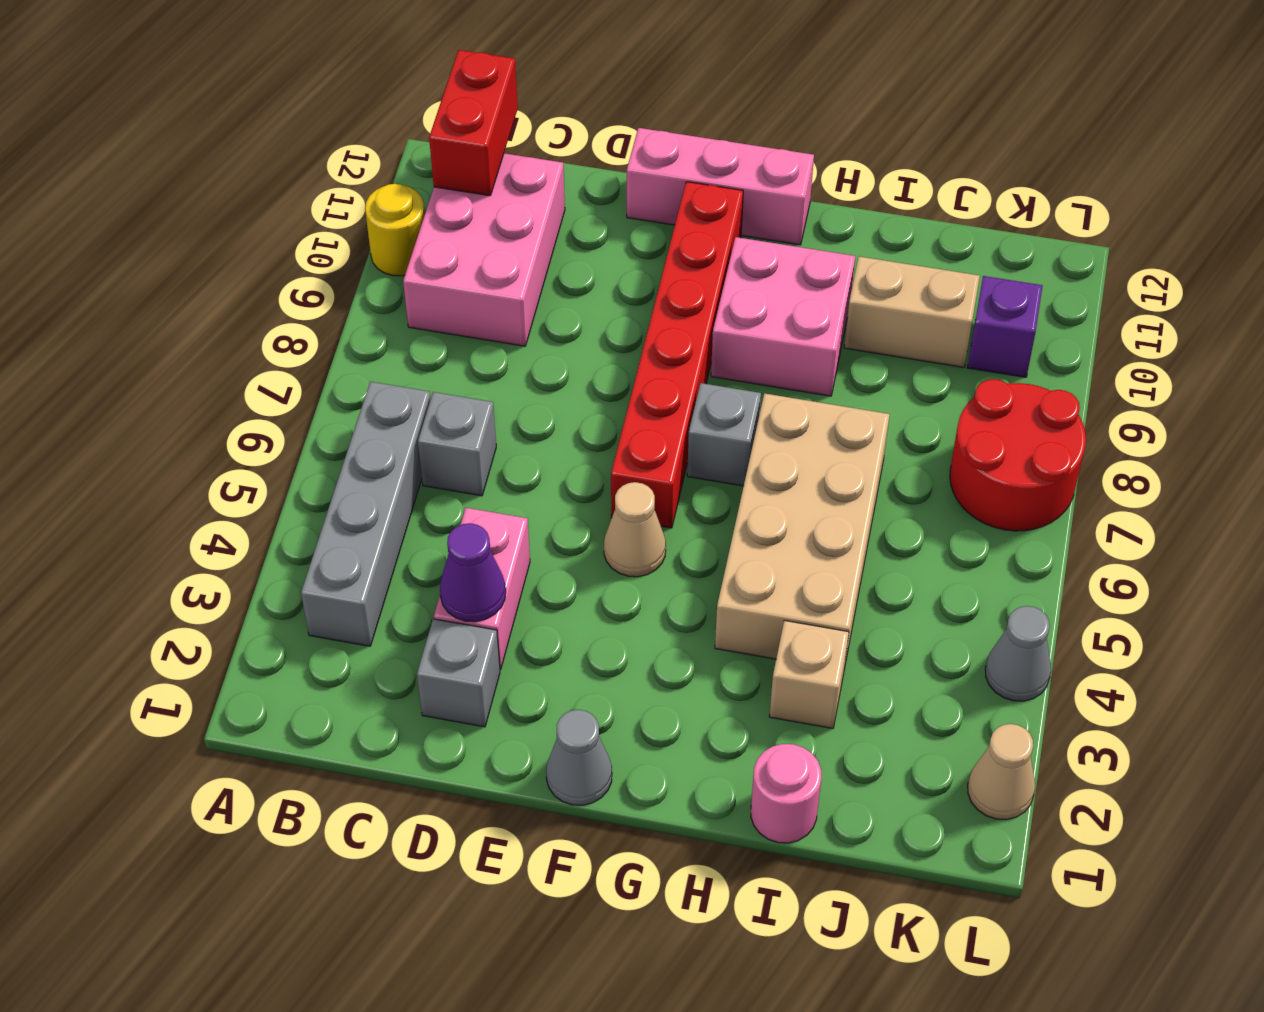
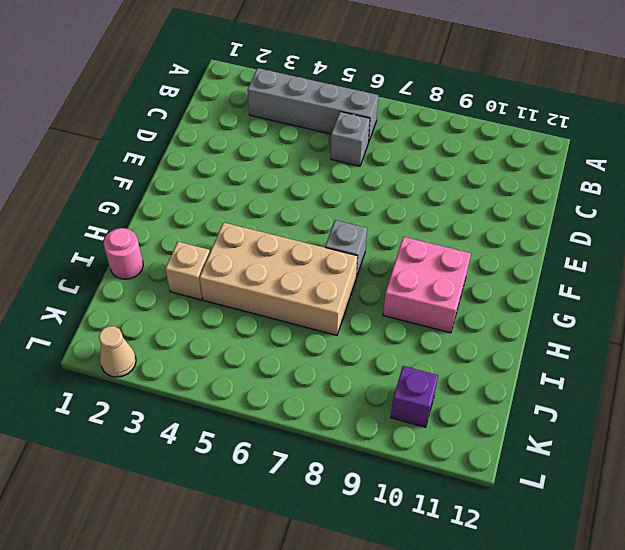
none -> yellow round brick A10 level 1
none -> pink brick B9:C11 level 1
none -> grey brick D2 level 1

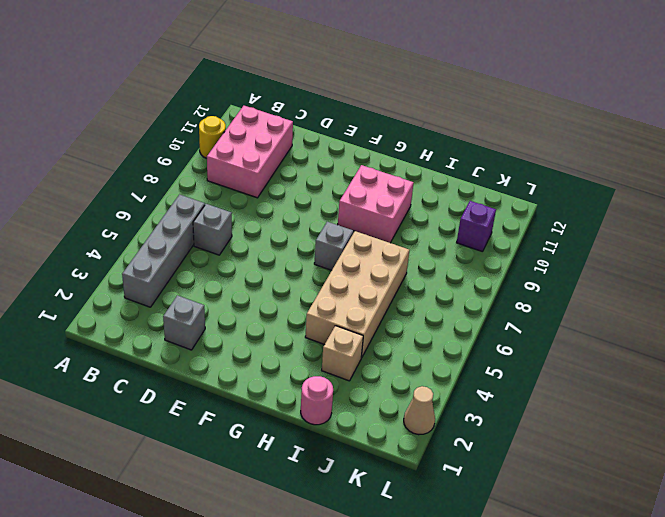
none -> pink brick D3:D4 level 1
none -> pink brick E12:G12 level 1
none -> grey cone F1 level 1

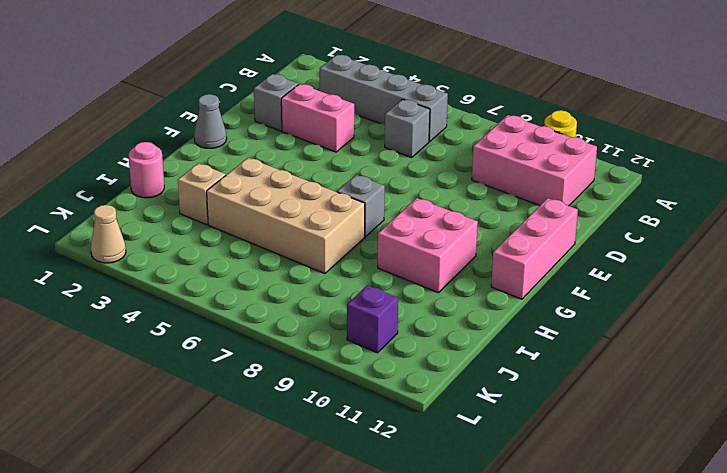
none -> tan cone F5 level 1
none -> red brick F6:F11 level 1
none -> tan brick I10:J10 level 1

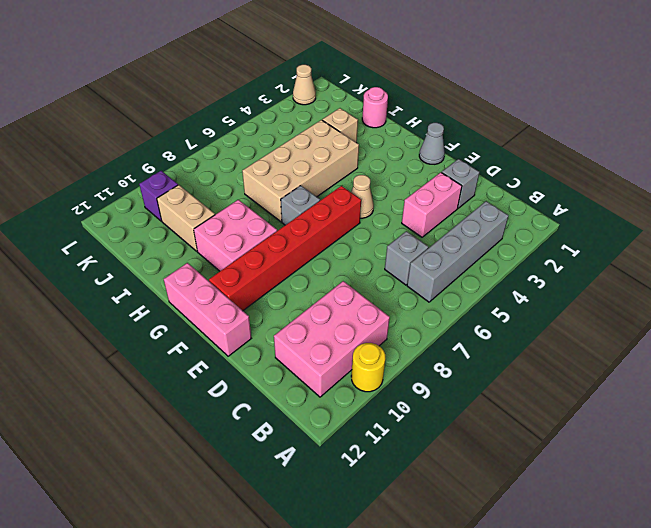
none -> red round brick K7:L8 level 1
none -> grey cone L4 level 1
none -> red brick B11:B12 level 2

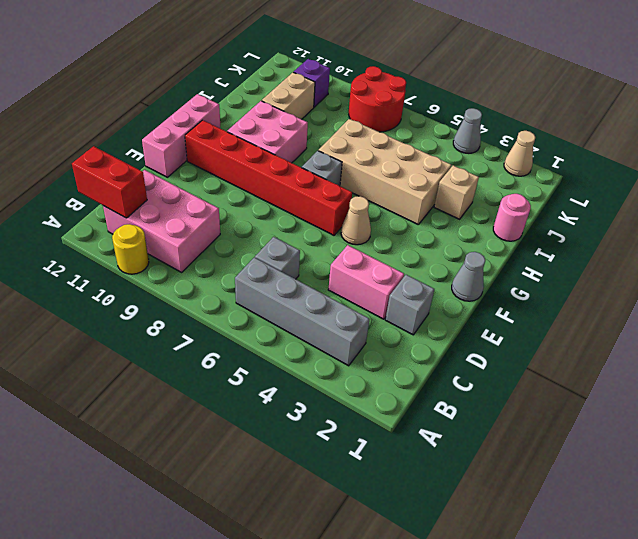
none -> purple cone D3 level 2

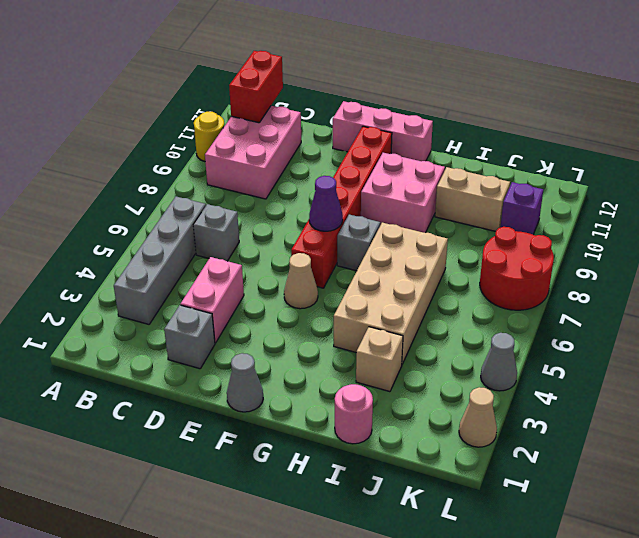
purple cone F7 level 2 -> purple cone D3 level 2

